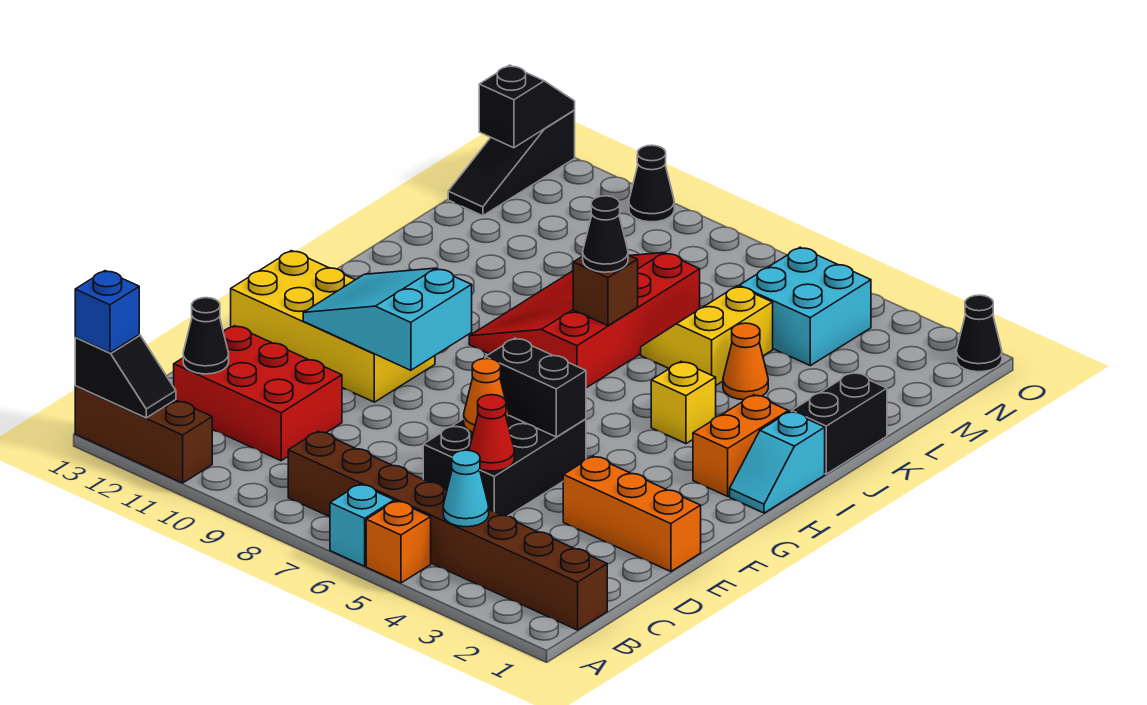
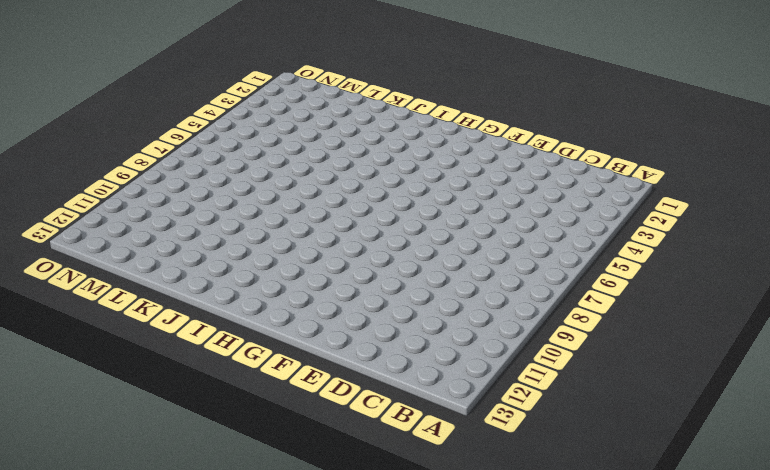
none -> orange brick A5 level 1
none -> cyan brick A6 level 1
none -> brown brick A11:A13 level 1
none -> brown brick B1:B8 level 1

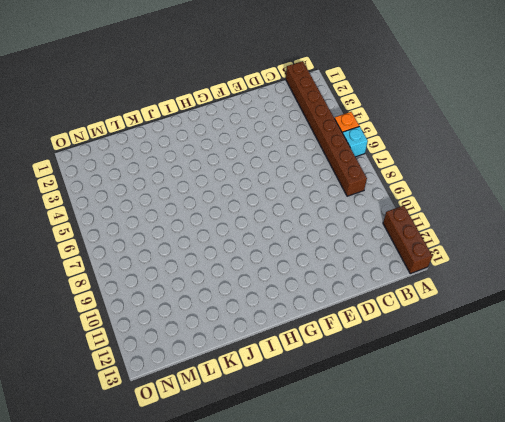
none -> red brick C10:D12 level 1
none -> black brick D5:F6 level 1
none -> orange brick E1:E3 level 1
none -> yellow brick F10:G13 level 1

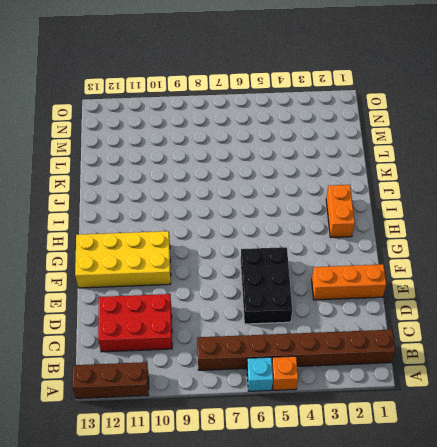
none -> cyan slope H1:I1 level 1 top I
none -> yellow brick I4 level 1
none -> red slope I7:L9 level 1 top 7
none -> black brick J1:K1 level 1

